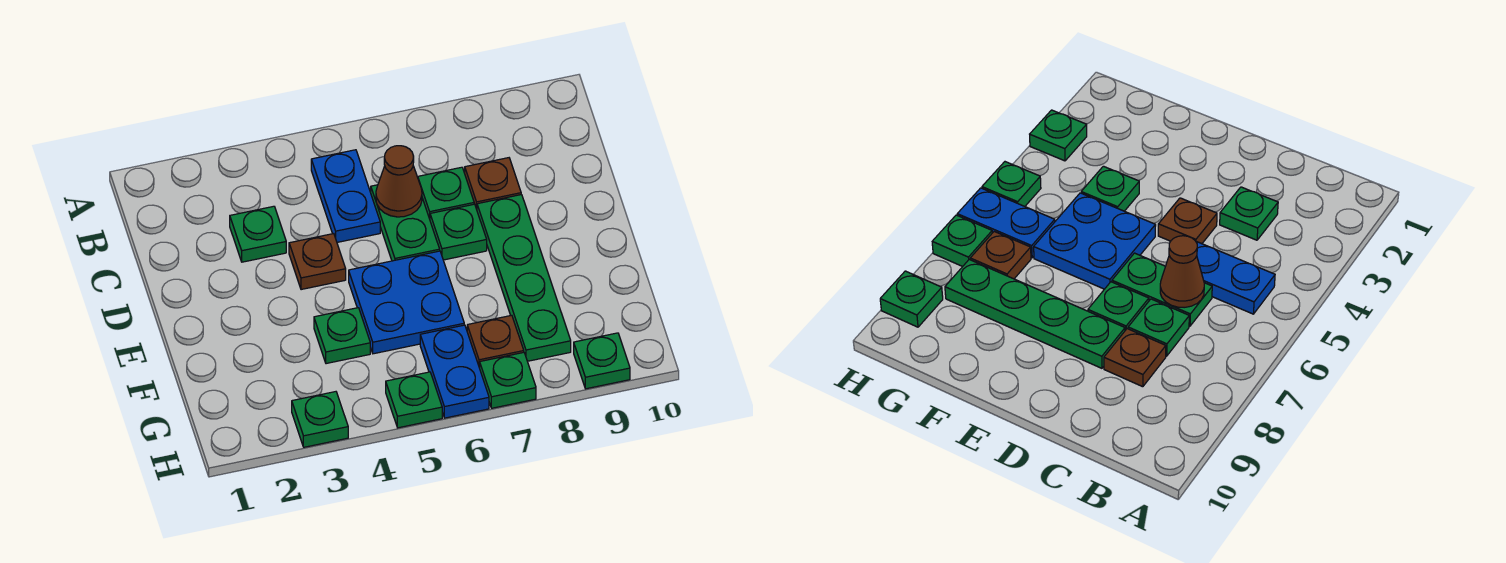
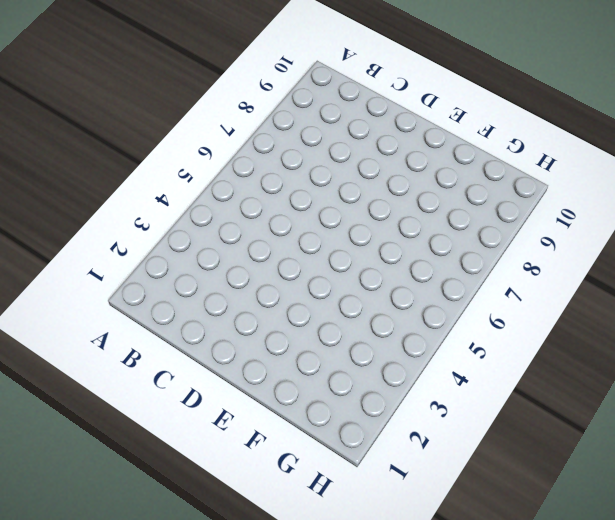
none -> blue plate B5:C5 level 1
none -> green plate C3 level 1
none -> green plate C6:D6 level 1

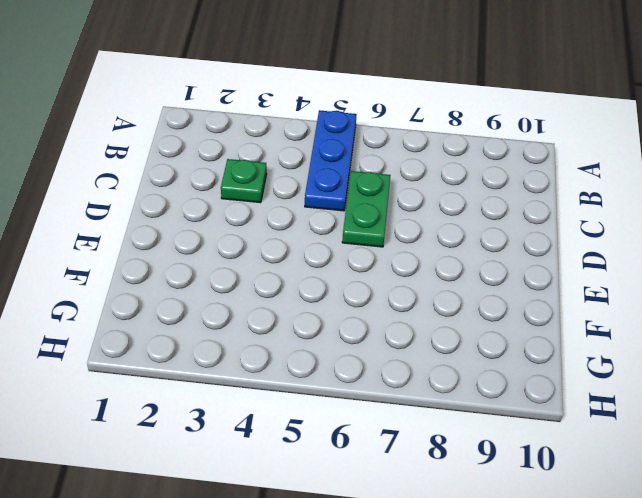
blue plate A5:C5 level 1 -> blue plate B5:C5 level 1
none -> green plate C7 level 1
none -> brown plate C8 level 1
none -> brown plate D4 level 1

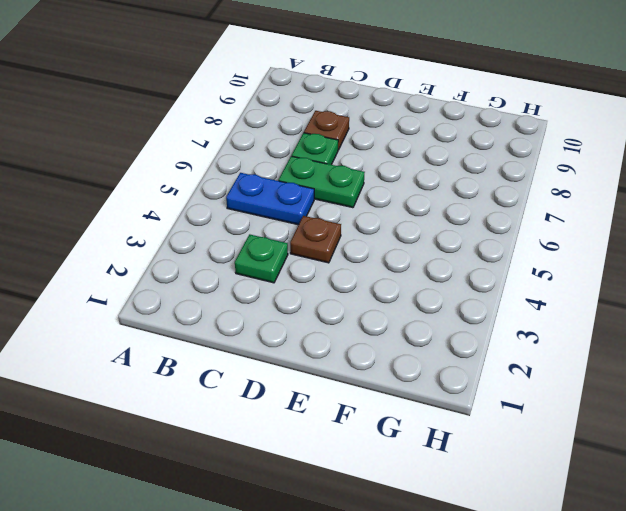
none -> green plate D7 level 1
none -> green plate D8:G8 level 1
none -> blue plate E5:F6 level 1

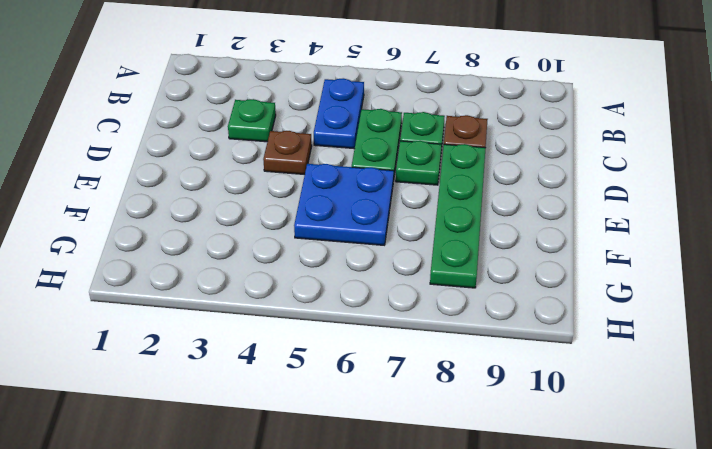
none -> green plate F4 level 1
none -> blue plate G6:H6 level 1
none -> brown plate G7 level 1

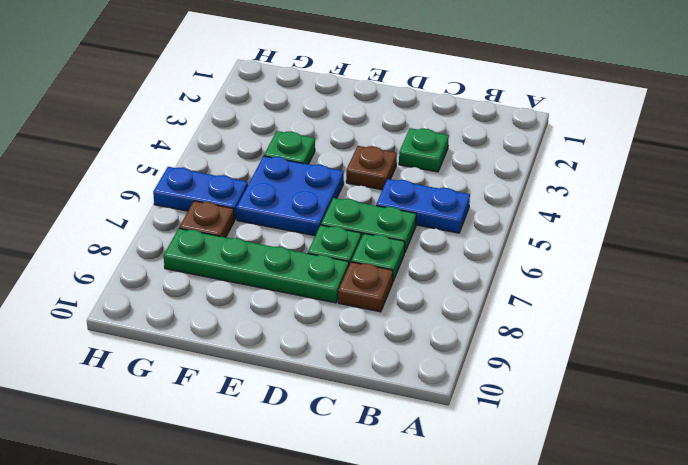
none -> green plate H3 level 1
none -> green plate H5 level 1
none -> green plate H7 level 1

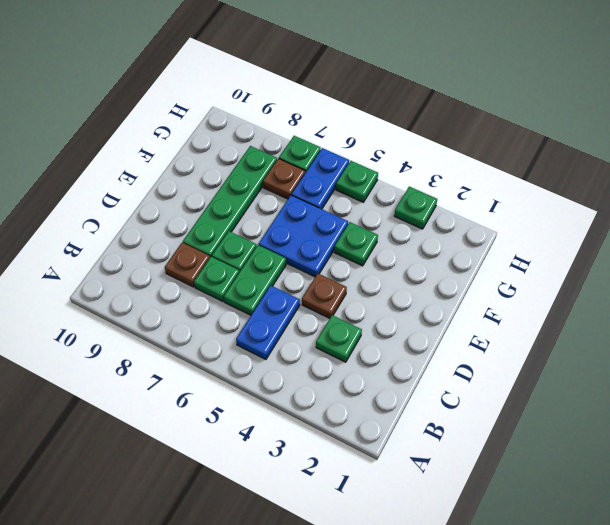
none -> green plate H9 level 1
none -> brown cone C6 level 2

